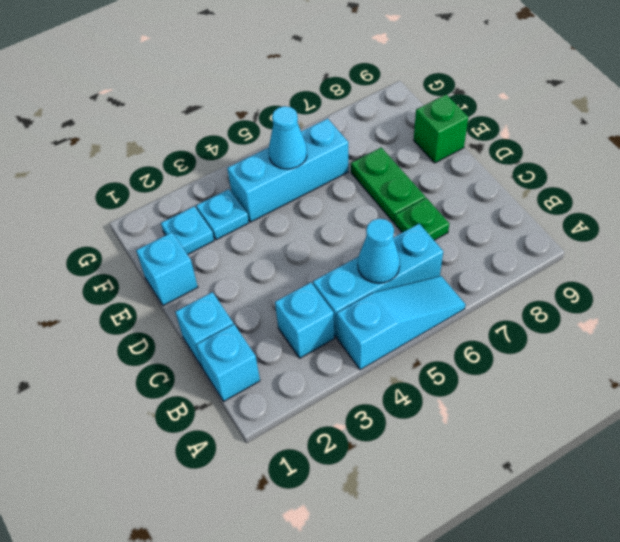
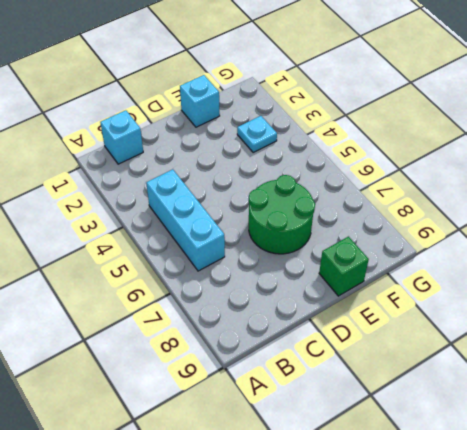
green round brick D6:E7 level 1 -> green plate D7:E7 level 1
none -> cyan slope A4:A6 level 1 top 4
none -> cyan brick B3 level 1
none -> cyan brick C1 level 1

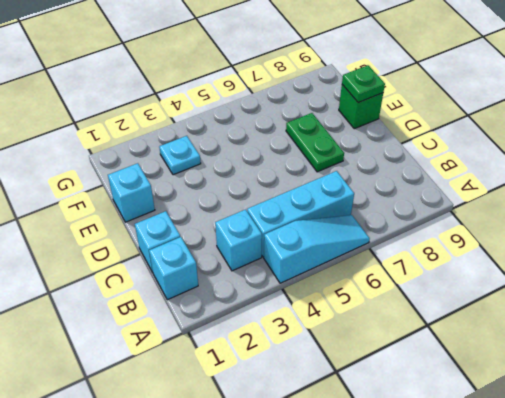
green plate E9 level 2 -> green plate C7 level 1
none -> cyan plate F2 level 1
none -> cyan brick F4:F6 level 1
none -> cyan cone B5 level 2

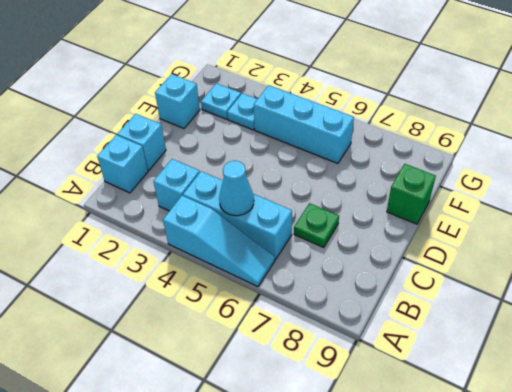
none -> green plate D7:E7 level 1
none -> cyan cone F5 level 2

